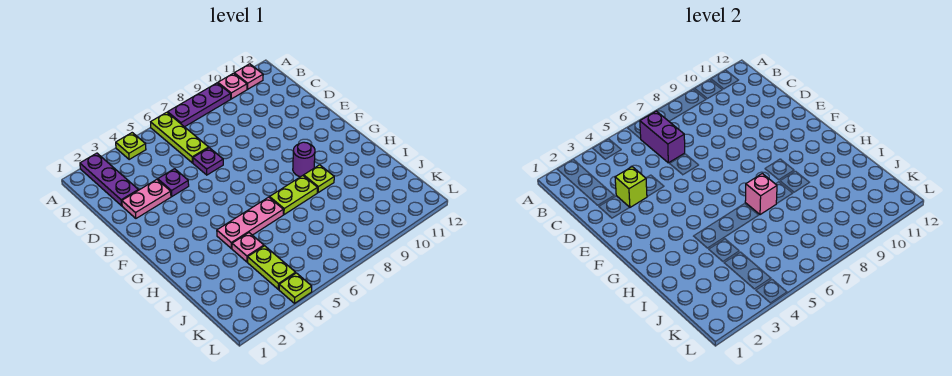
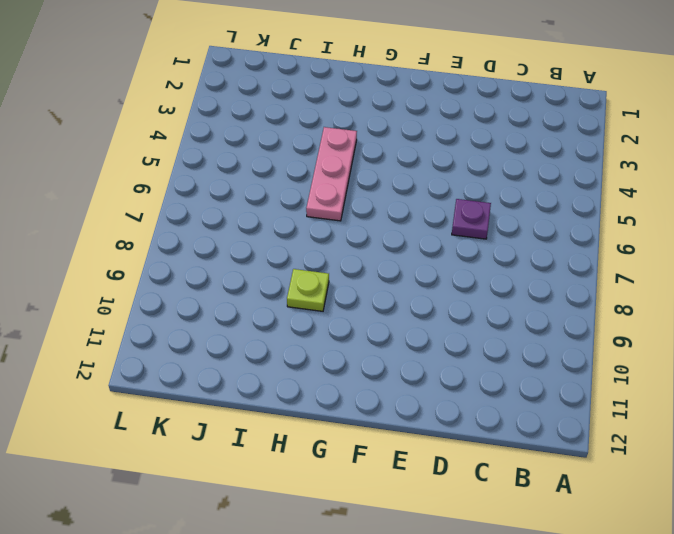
none -> purple plate A2:C2 level 1
none -> lime plate A4 level 1
none -> lime plate A6:C6 level 1

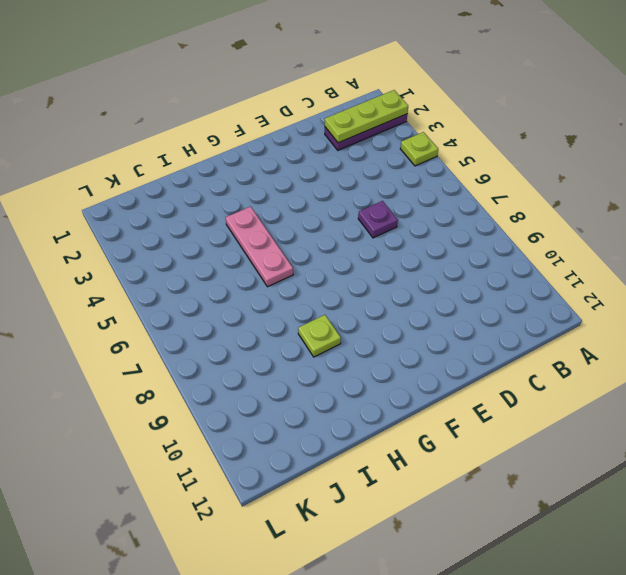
lime plate A2:C2 level 2 -> lime plate A6:C6 level 1
none -> purple plate A7:A9 level 1
none -> pink plate A10 level 1
none -> pink plate A11 level 1

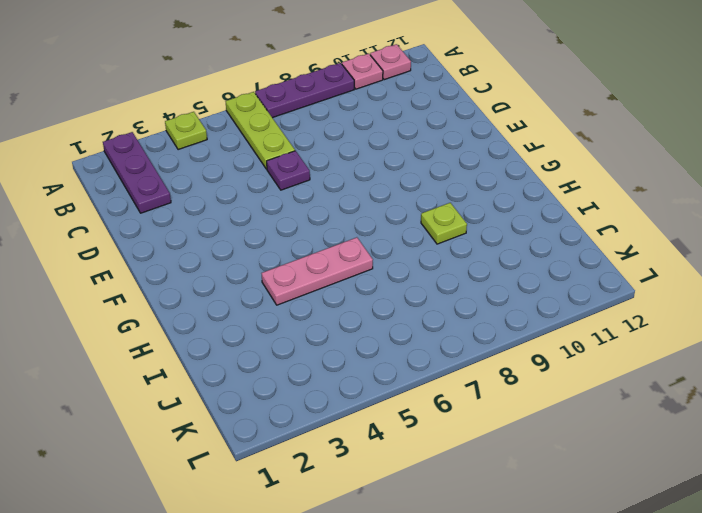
none -> pink plate D2:D3 level 1
none -> purple plate D4 level 1
none -> purple round brick G9 level 1

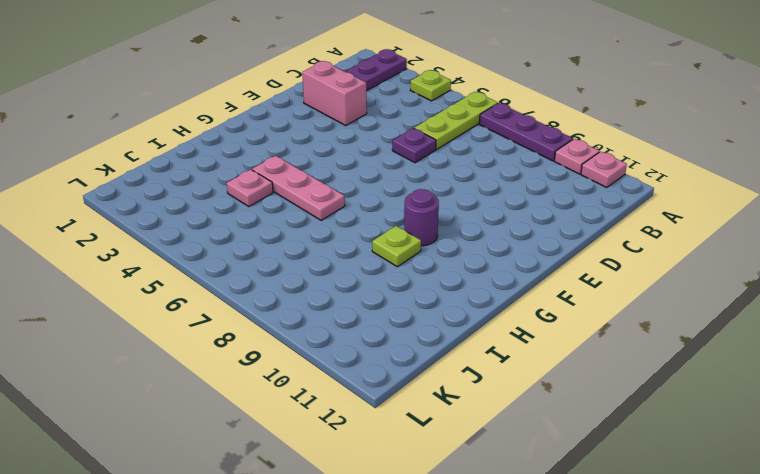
pink brick D2:D3 level 1 -> pink plate D2:D3 level 1
none -> purple plate D4 level 1
none -> lime plate H7:H8 level 1
none -> lime plate J4:K4 level 1

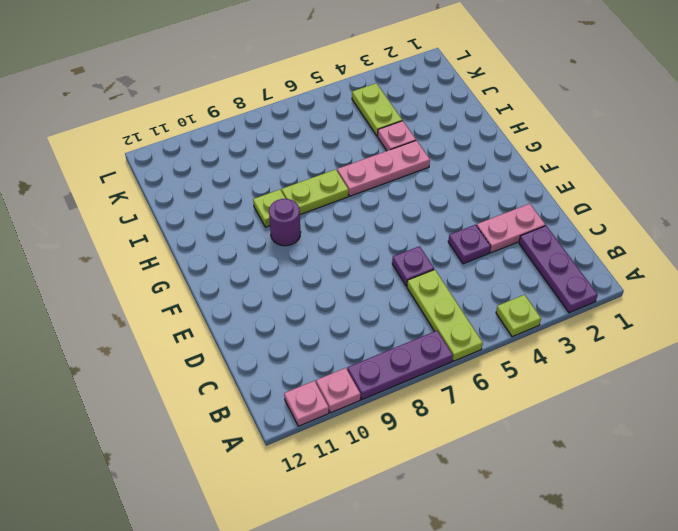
none -> lime plate L4 level 1
none -> purple brick B6:C6 level 2
none -> lime brick D3 level 2

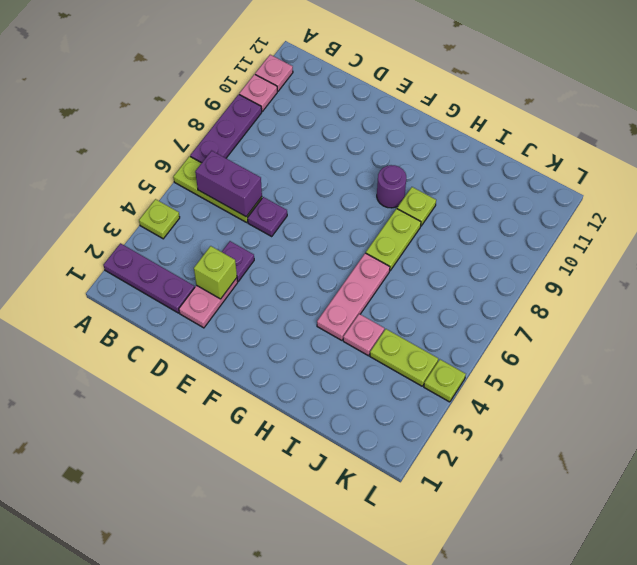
none -> pink brick H7 level 2

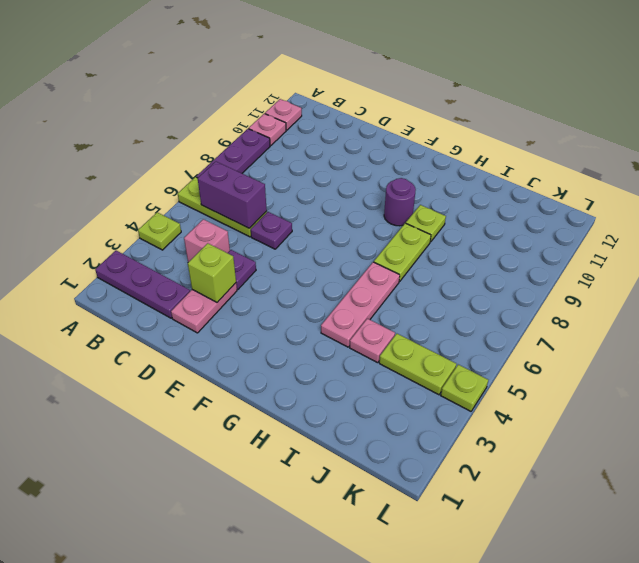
pink brick C4 level 1 -> pink brick H7 level 2

